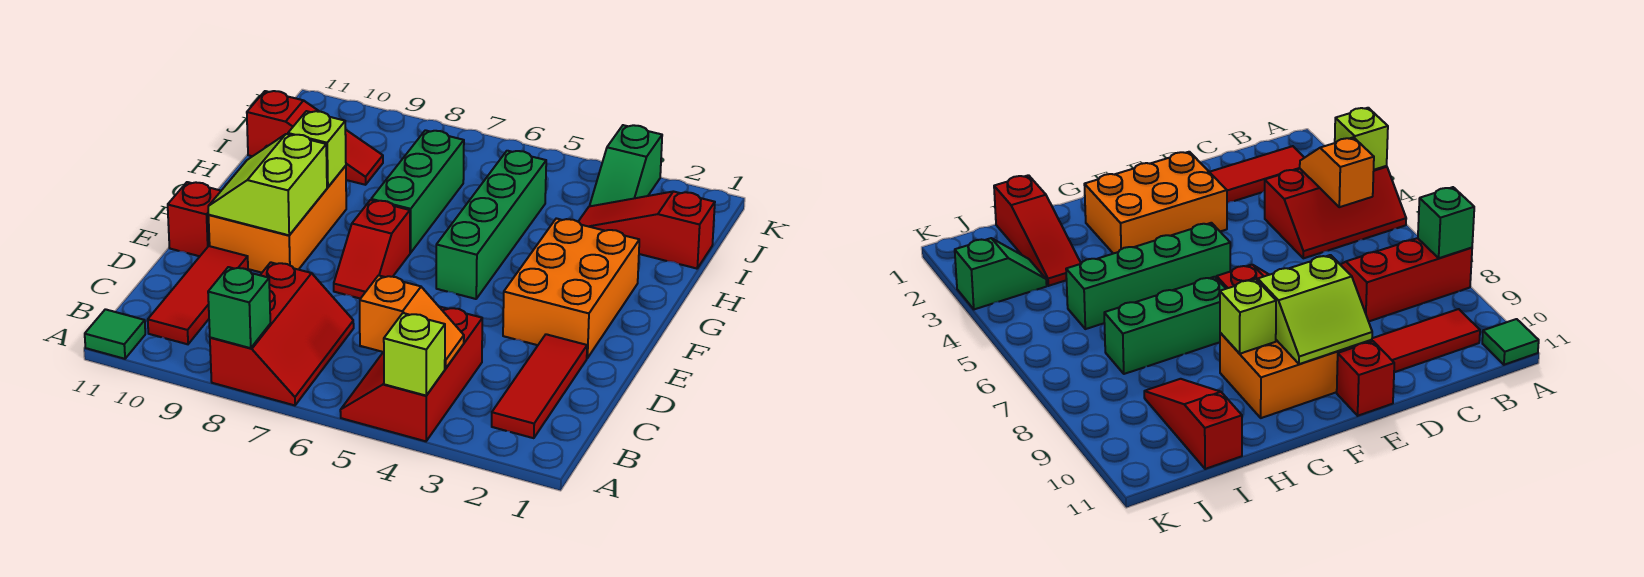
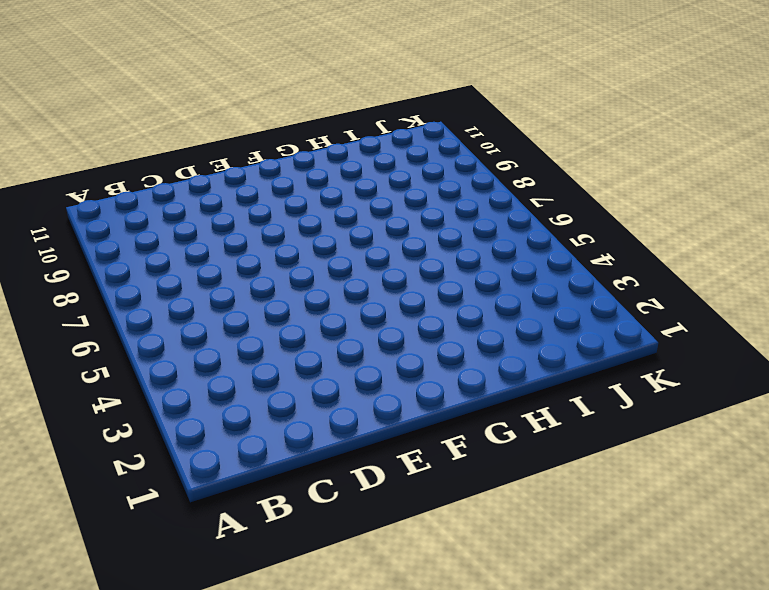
none -> red slope A4:C5 level 1 top 4
none -> red slope A7:C8 level 1 top 8
none -> green tile A11 level 1

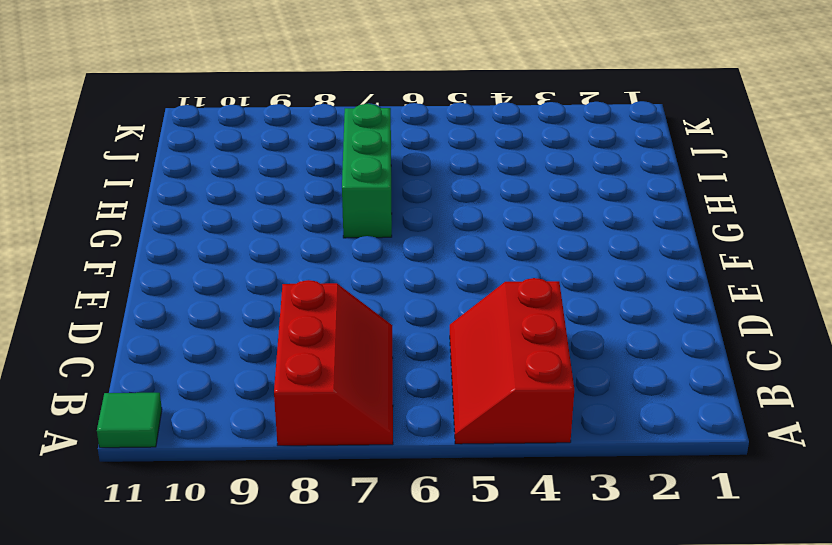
none -> red tile B2:D2 level 1
none -> red tile B10:D10 level 1
none -> orange brick E2:G3 level 1

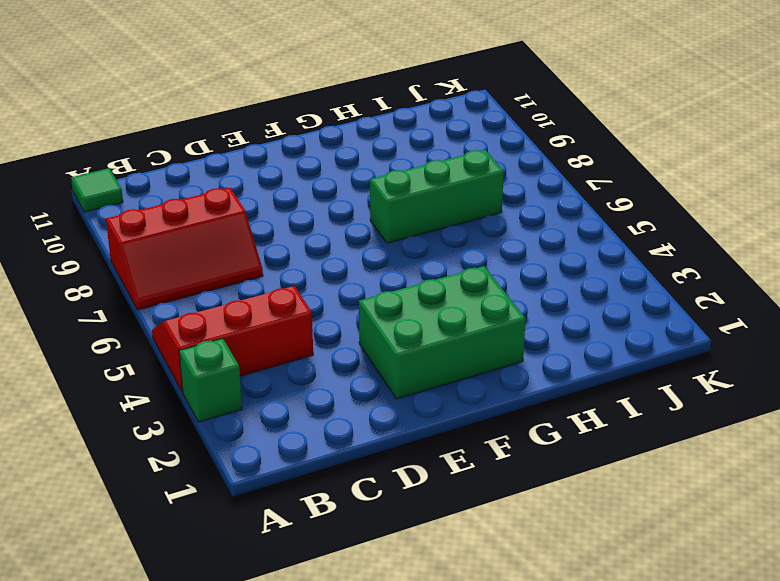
green brick A3 level 1 -> green brick A8 level 2
green brick E2:G3 level 1 -> orange brick E2:G3 level 1
none -> red tile B2:D2 level 1
none -> red tile B10:D10 level 1
none -> red slope E7:F7 level 1 top F

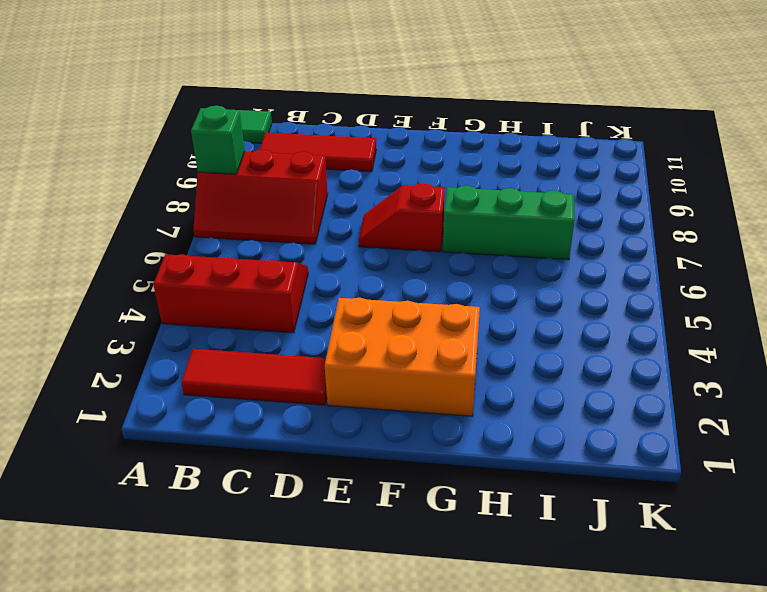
none -> orange brick E9:G10 level 1
none -> red brick E11 level 1
none -> green brick F5:I5 level 1

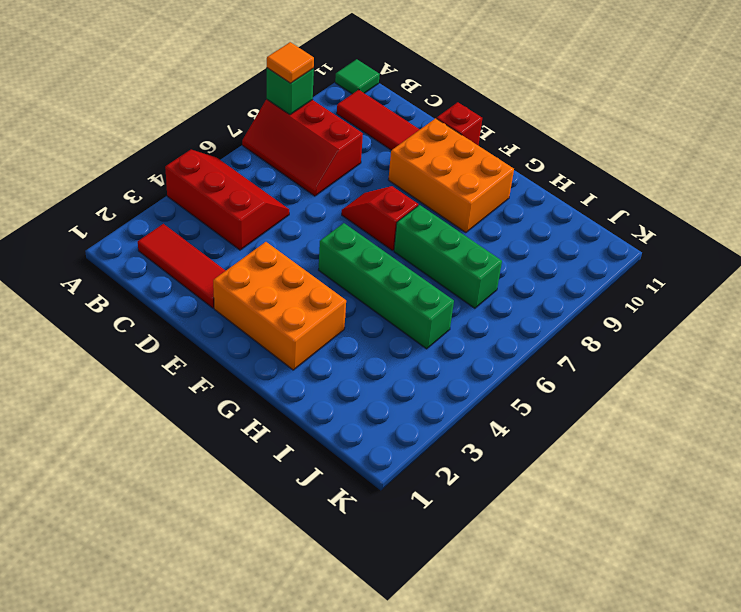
orange tile A8 level 3 -> none
none -> red slope I1:I3 level 1 top 1
none -> red slope I9:I11 level 1 top 11
none -> green slope J3:K3 level 1 top K

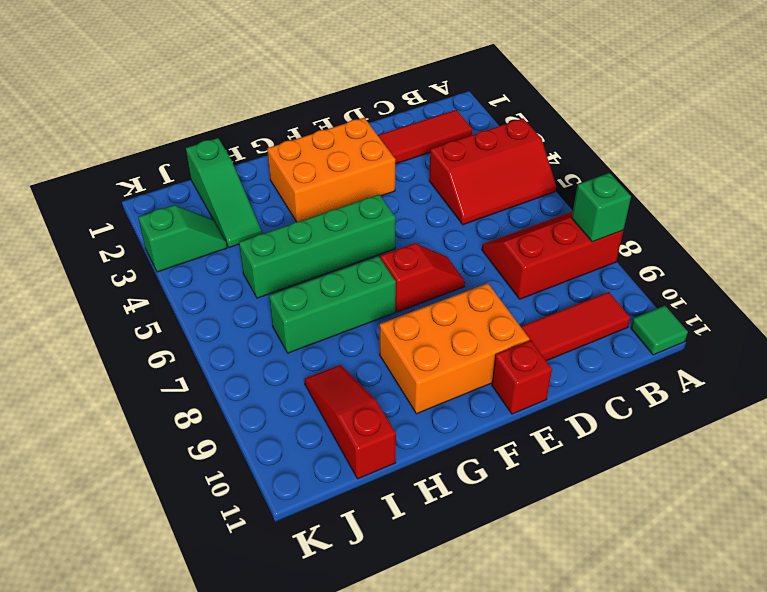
green slope I1:I3 level 1 top 1 -> red slope I1:I3 level 1 top 1
none -> lime brick A4 level 2
none -> orange slope B4:B5 level 2 top 5
none -> lime slope E9:F10 level 2 top 9

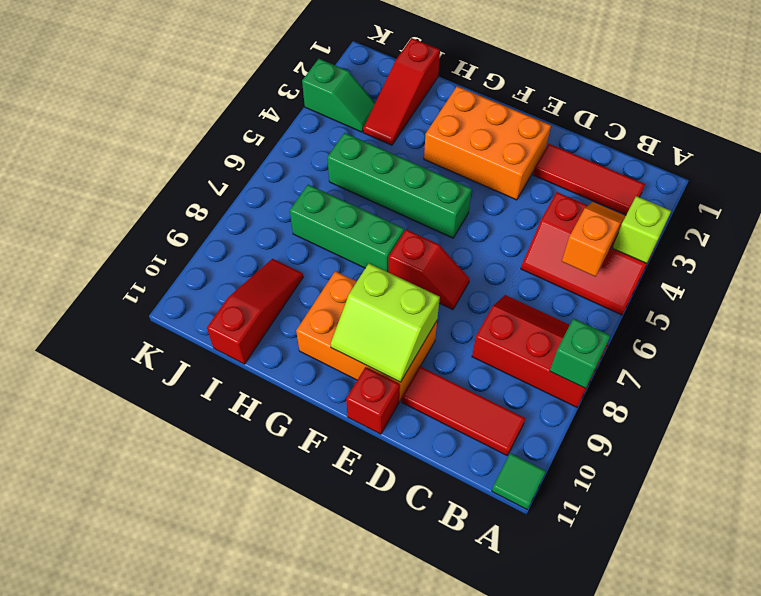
none -> lime brick G9 level 2

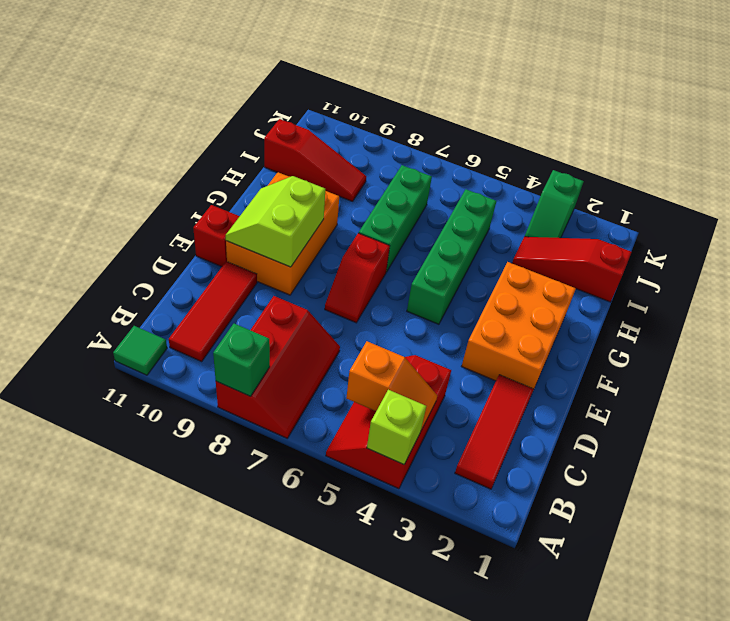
none -> lime brick G9 level 2

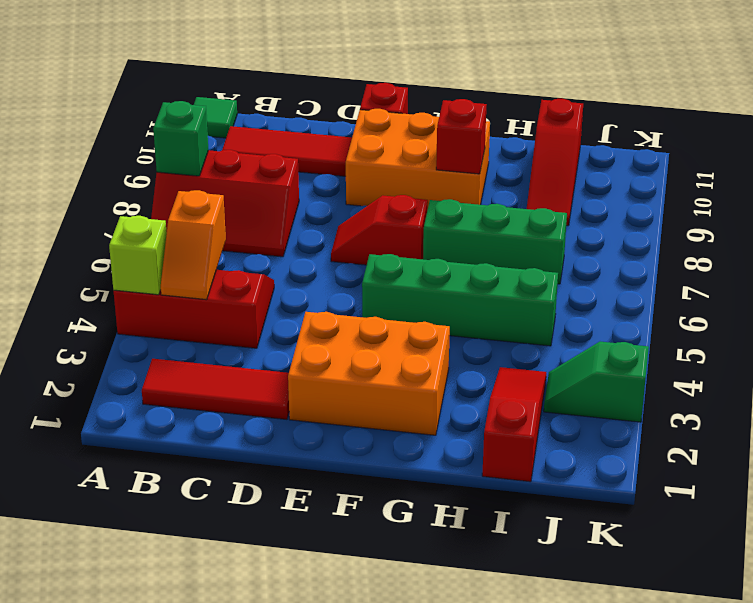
red brick G9 level 2 -> lime brick G9 level 2
none -> lime slope E9:F10 level 2 top 9

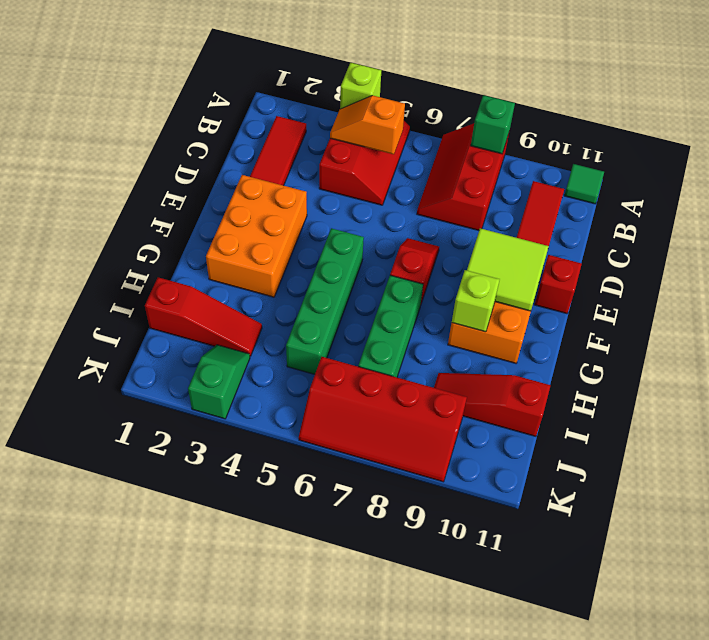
lime tile E9:F10 level 2 -> lime slope E9:F10 level 2 top 9
red slope J6:K9 level 1 top J -> none

